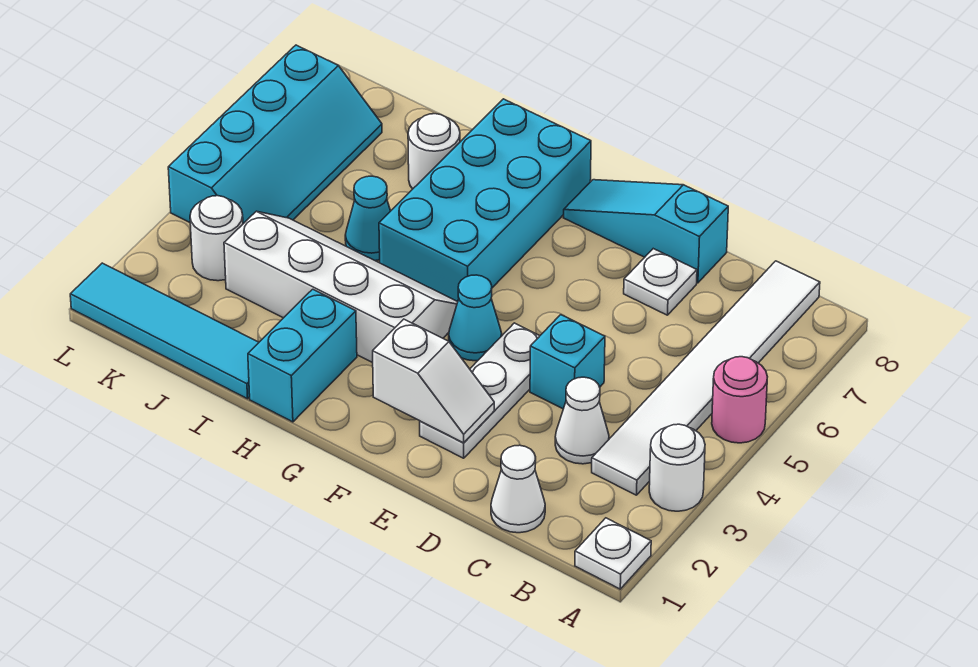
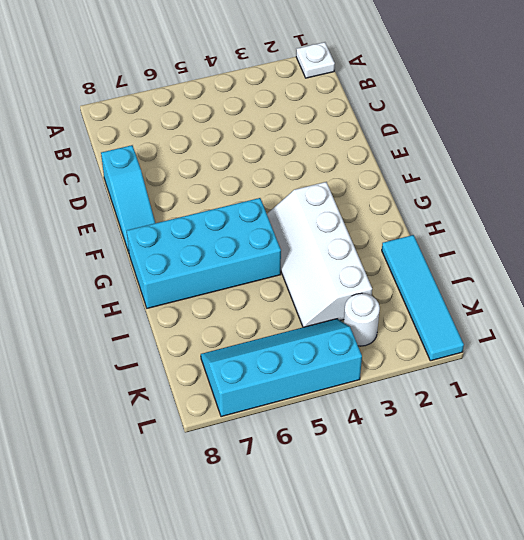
none -> white round brick A3 level 1
none -> pink round brick A5 level 1
none -> white tile B3:B8 level 1

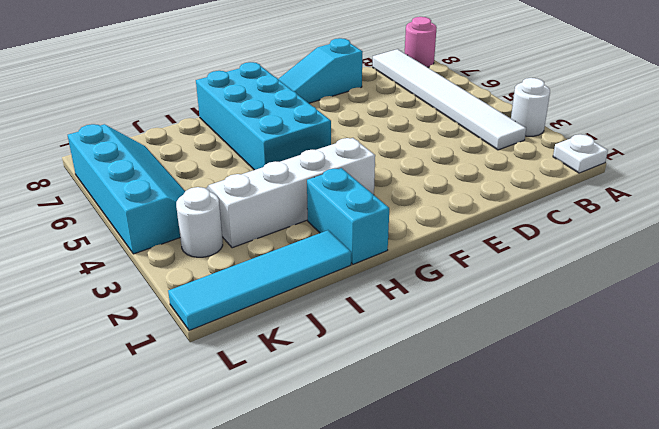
pink round brick A8 level 1 -> pink round brick A5 level 1
none -> white cone C1 level 1
none -> white cone C3 level 1
none -> cyan brick D4 level 1

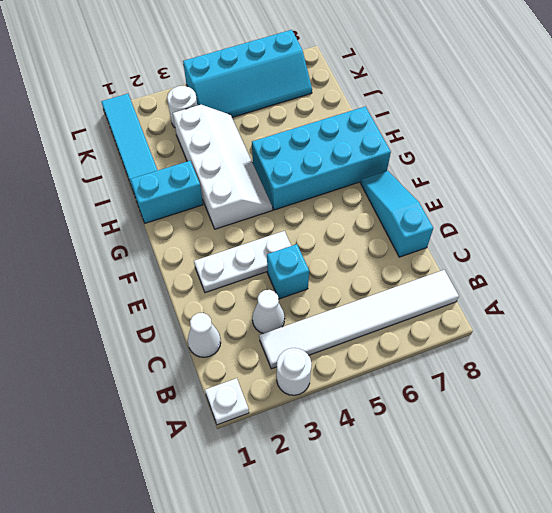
none -> pink round brick A5 level 1
none -> white plate D7 level 1
none -> cyan cone F4 level 1

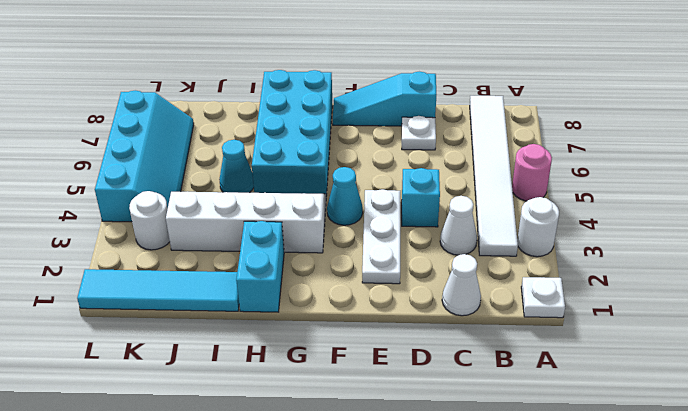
none -> white round brick I7 level 1
none -> white slope E2:F2 level 2 top F

